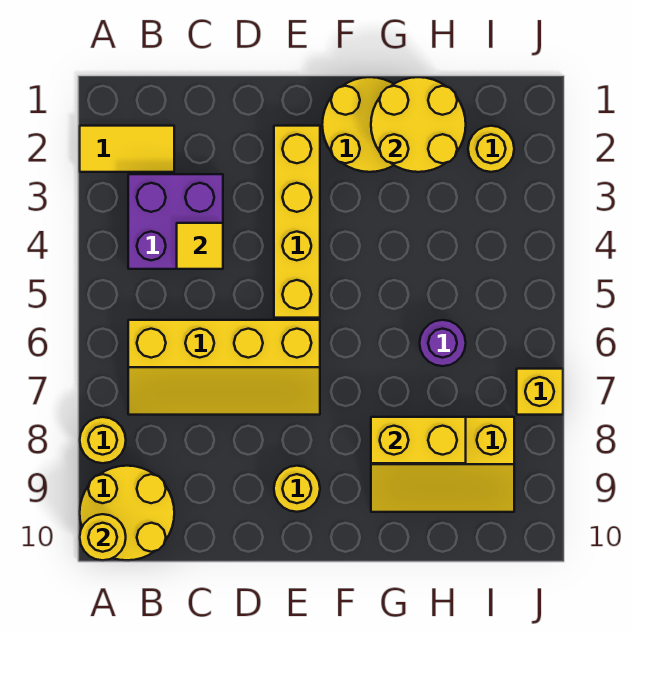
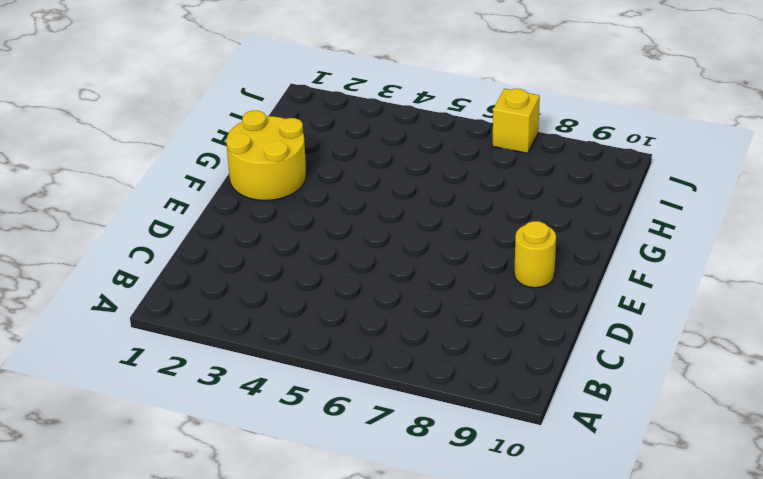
none -> yellow tile A2:B2 level 1
none -> yellow round brick A8 level 1
none -> yellow round brick A9:B10 level 1

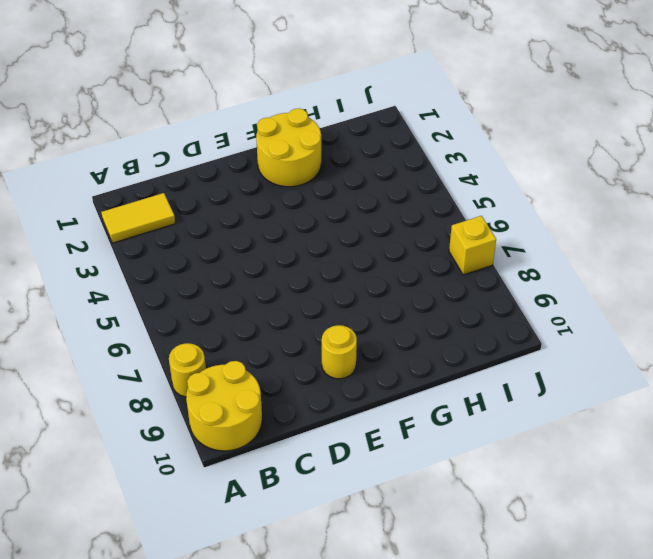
none -> purple brick B3:C4 level 1
none -> yellow slope B6:E7 level 1 top 6
none -> yellow brick E2:E5 level 1

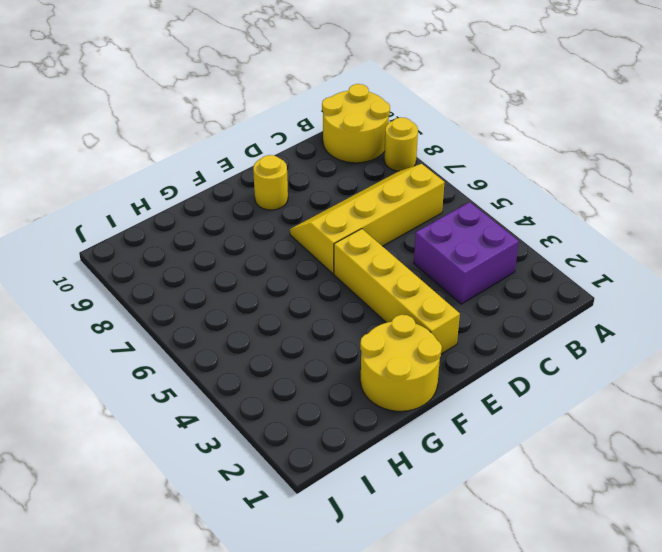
none -> yellow tile A2:B2 level 1
none -> yellow slope G8:I9 level 1 top 8
none -> purple round brick H6 level 1

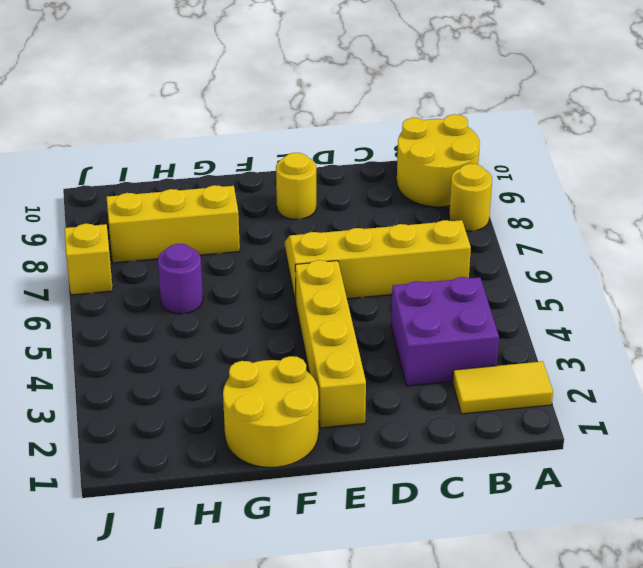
none -> yellow round brick I2 level 1
none -> yellow round brick A10 level 2
none -> yellow tile C4 level 2

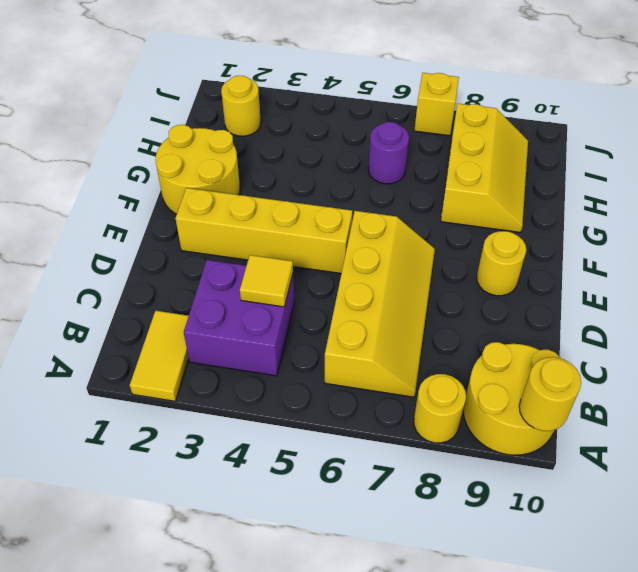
none -> yellow round brick G1:H2 level 2
none -> yellow brick G8:H8 level 2

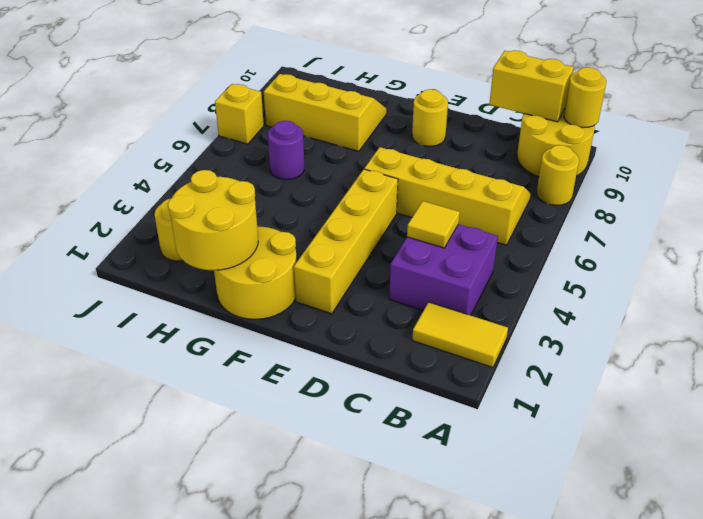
yellow brick B10:C10 level 2 -> yellow brick G8:H8 level 2

